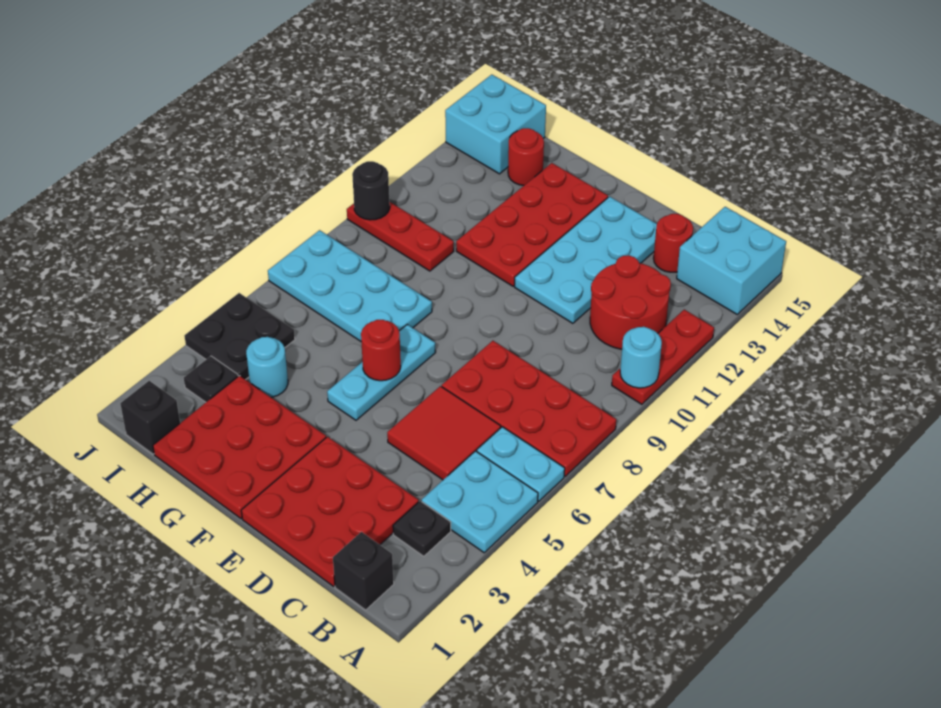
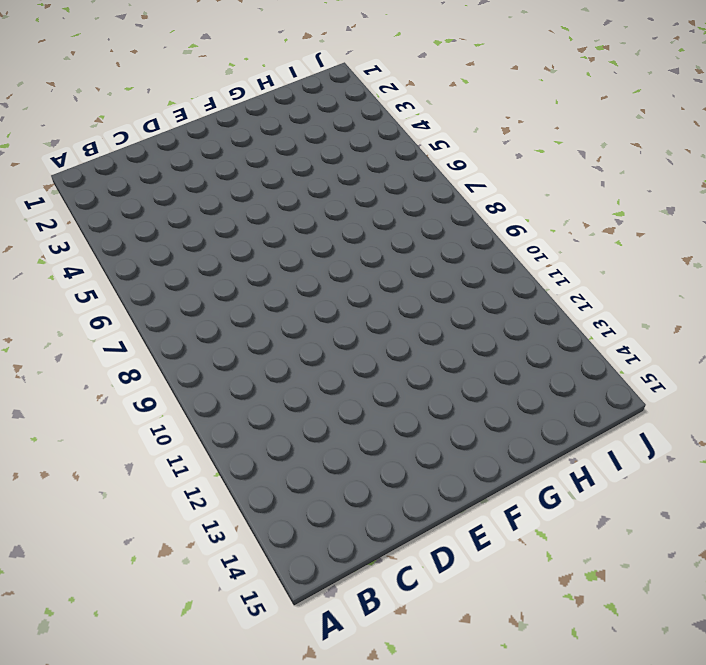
none -> cyan plate A4:B5 level 1
none -> cyan plate A6:B6 level 1
none -> red plate A7:D8 level 1

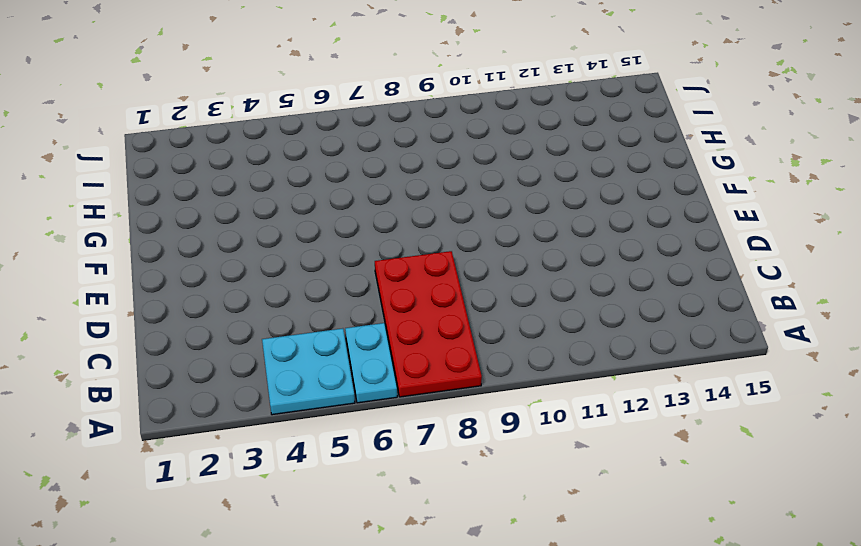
none -> red plate A10:A12 level 1
none -> cyan brick A14:B15 level 1
none -> black brick B1 level 1

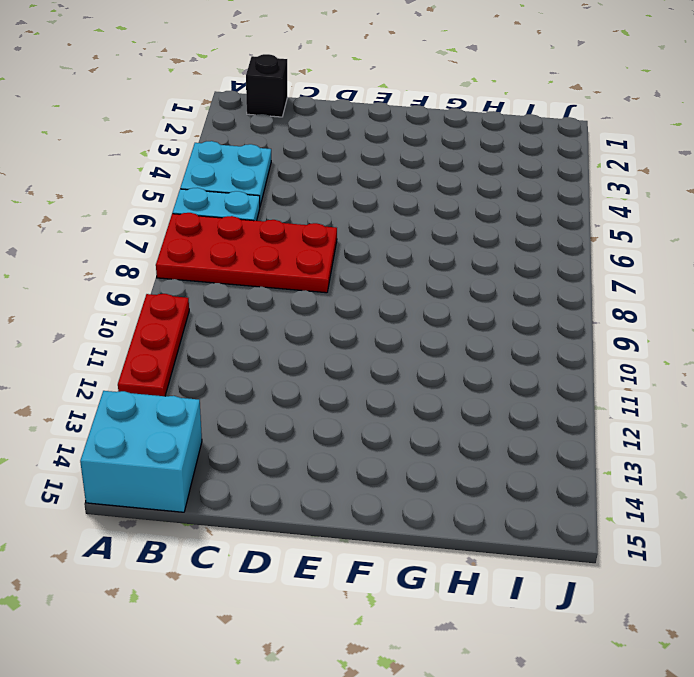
none -> black plate B3 level 1
none -> red round brick B11:C12 level 1
none -> red plate C1:E3 level 1

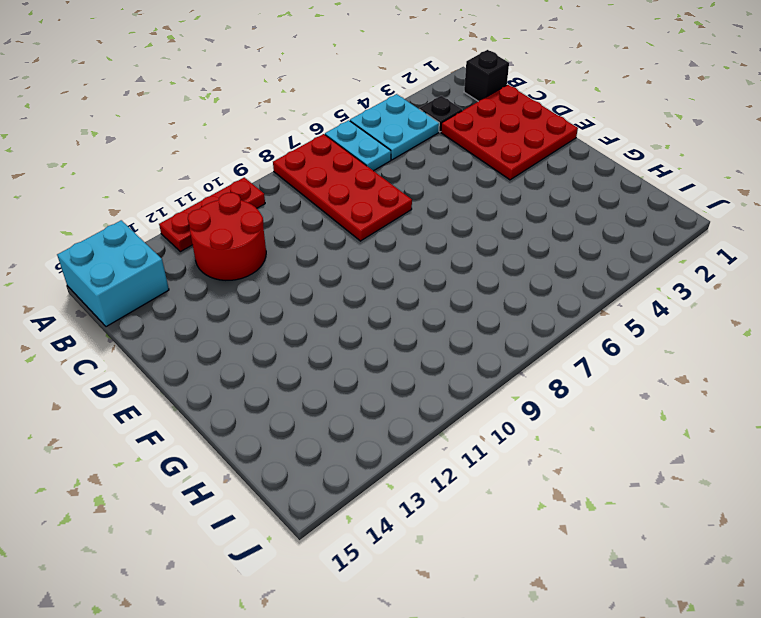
none -> red tile C5:D6 level 1
none -> red round brick C14 level 1
none -> cyan plate D11:E14 level 1

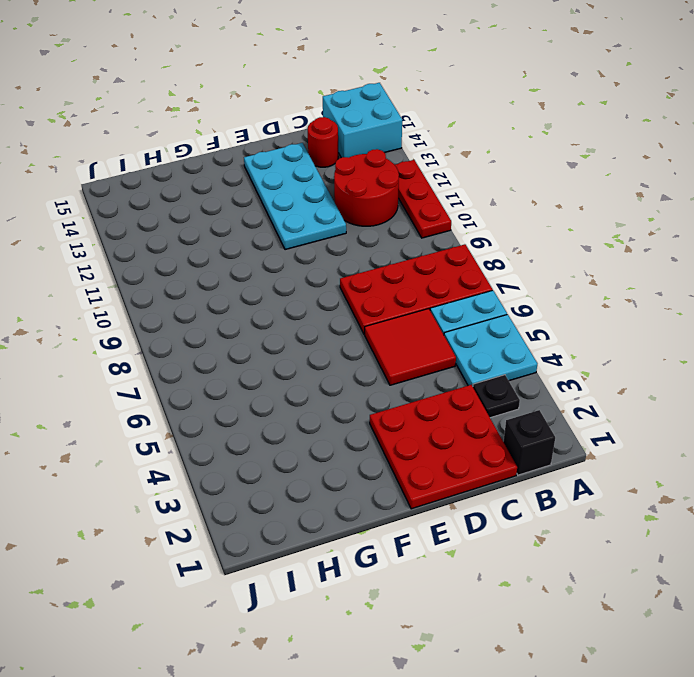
none -> red plate F1:H3 level 1
none -> cyan plate F5:F7 level 1
none -> red plate F11:G14 level 1

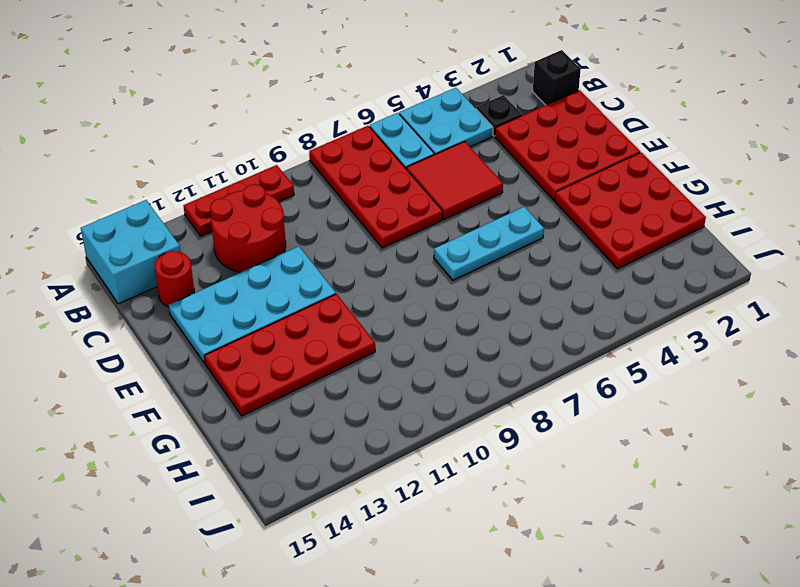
none -> cyan plate G7:J8 level 1
none -> cyan round brick H4 level 1
none -> red plate H10:J10 level 1

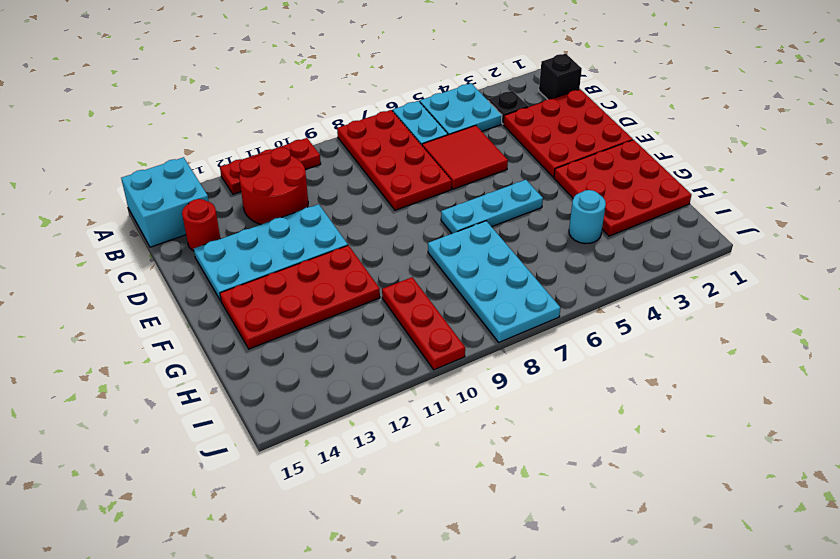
none -> red round brick H14 level 1
none -> black brick I1 level 1
none -> black plate I3 level 1

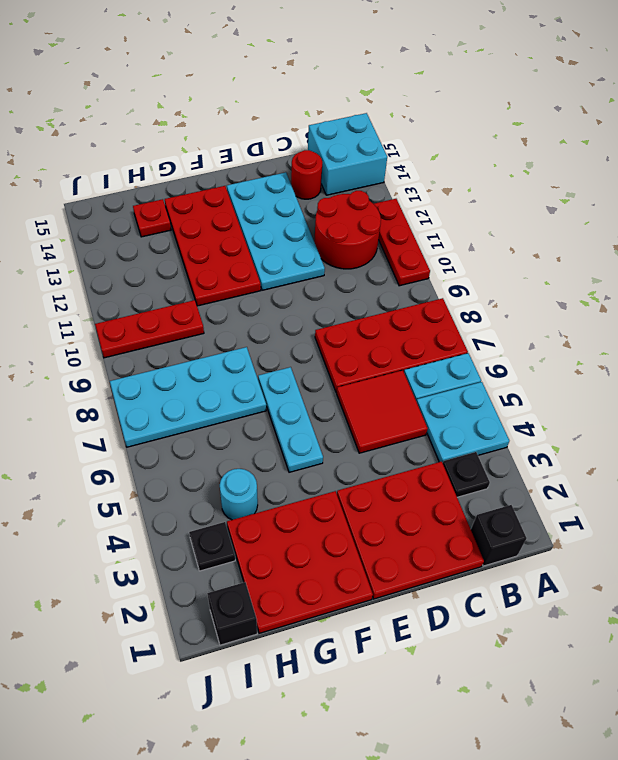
red plate H14 level 1 -> red round brick H14 level 1
none -> black plate I4:J5 level 1
none -> cyan brick I14:J15 level 1
none -> cyan round brick A10 level 2

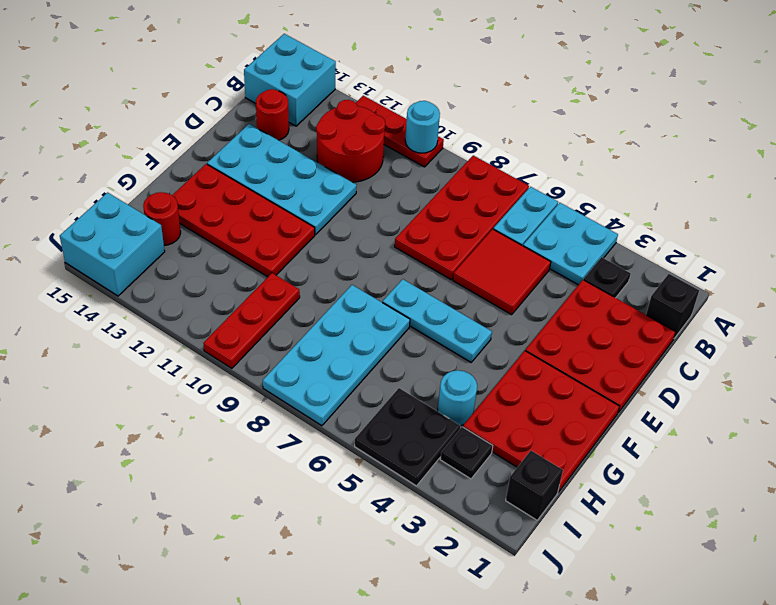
none -> red round brick F6 level 2
none -> black round brick J10 level 2

